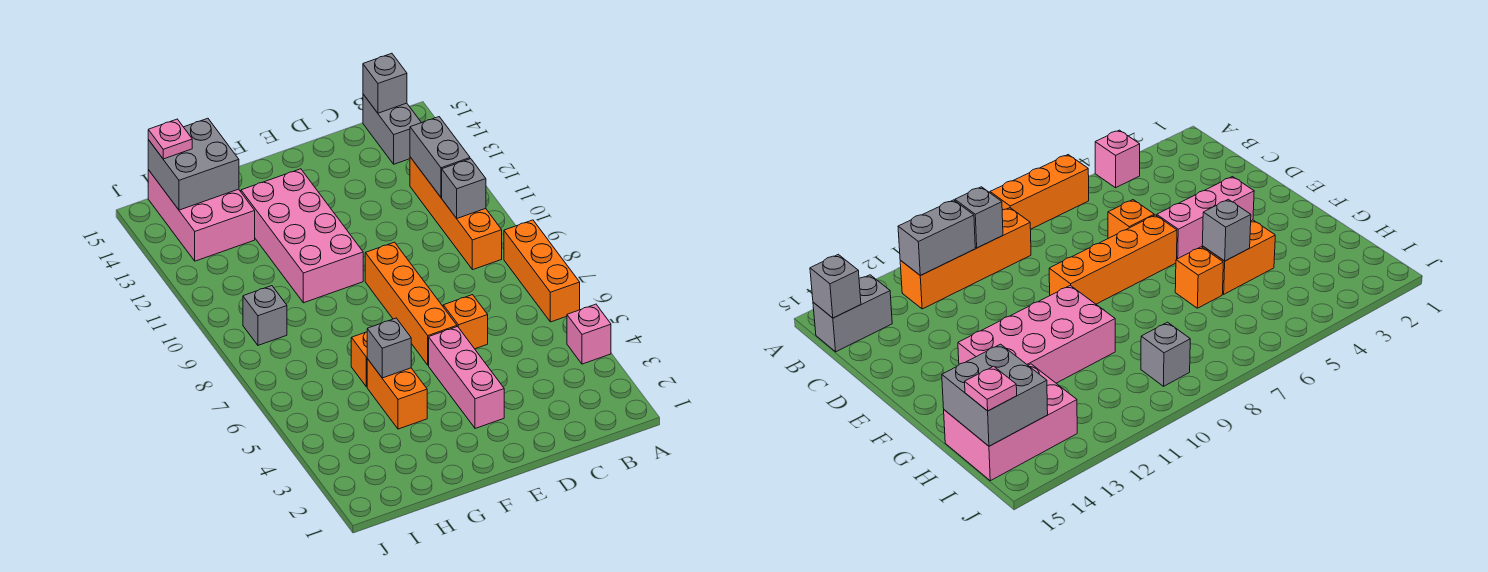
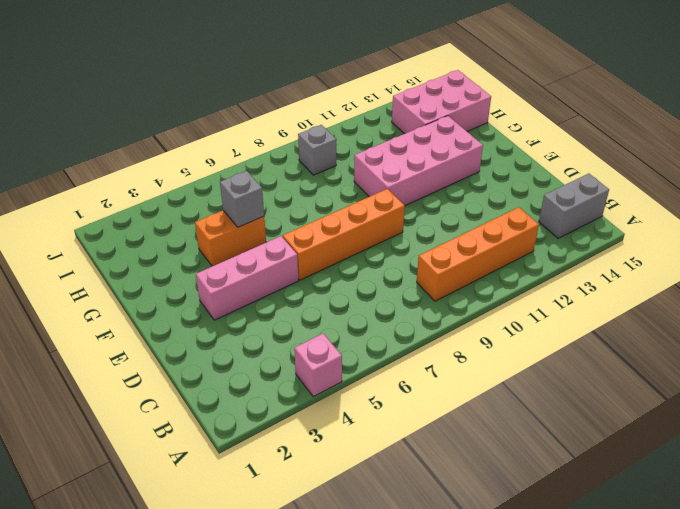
none -> orange brick A6:A8 level 1
none -> orange brick D6 level 1
none -> orange brick G6 level 1

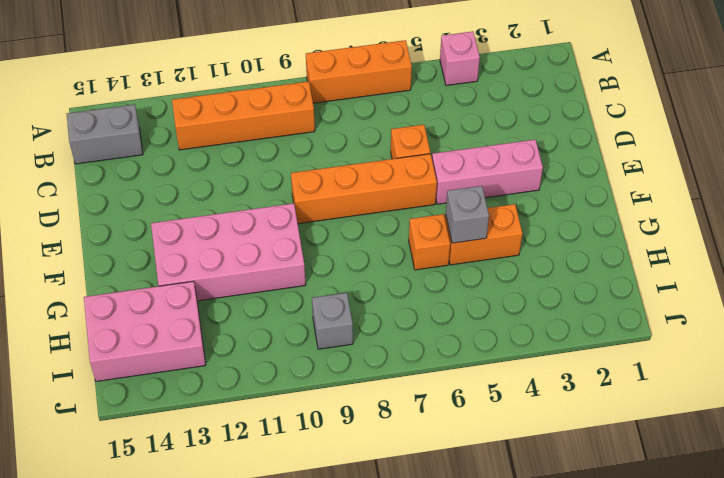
none -> grey brick B10 level 2
none -> grey brick B11:B12 level 2
none -> grey brick B15 level 2

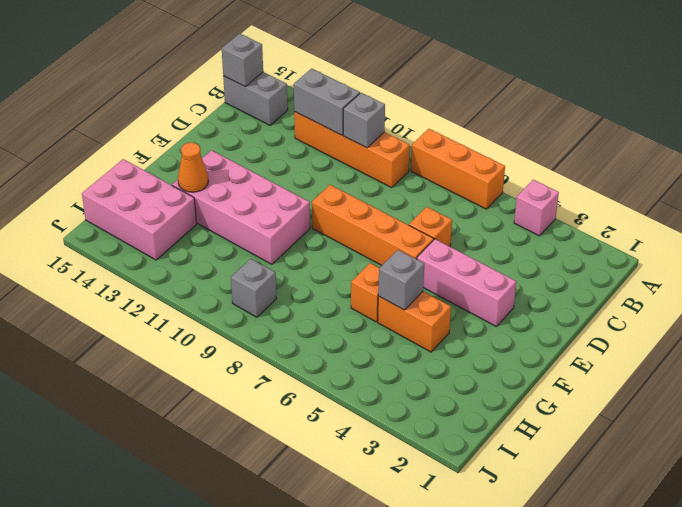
orange cone G13 level 2 -> none
none -> grey brick H14:I15 level 2
none -> pink plate I15 level 3

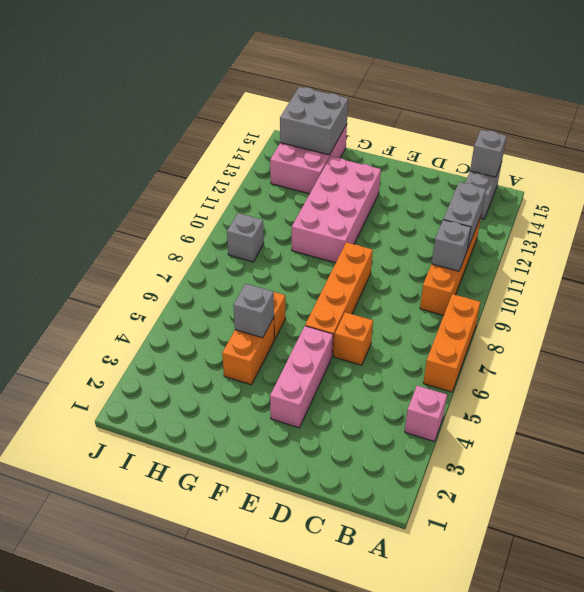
none -> pink plate I15 level 3

